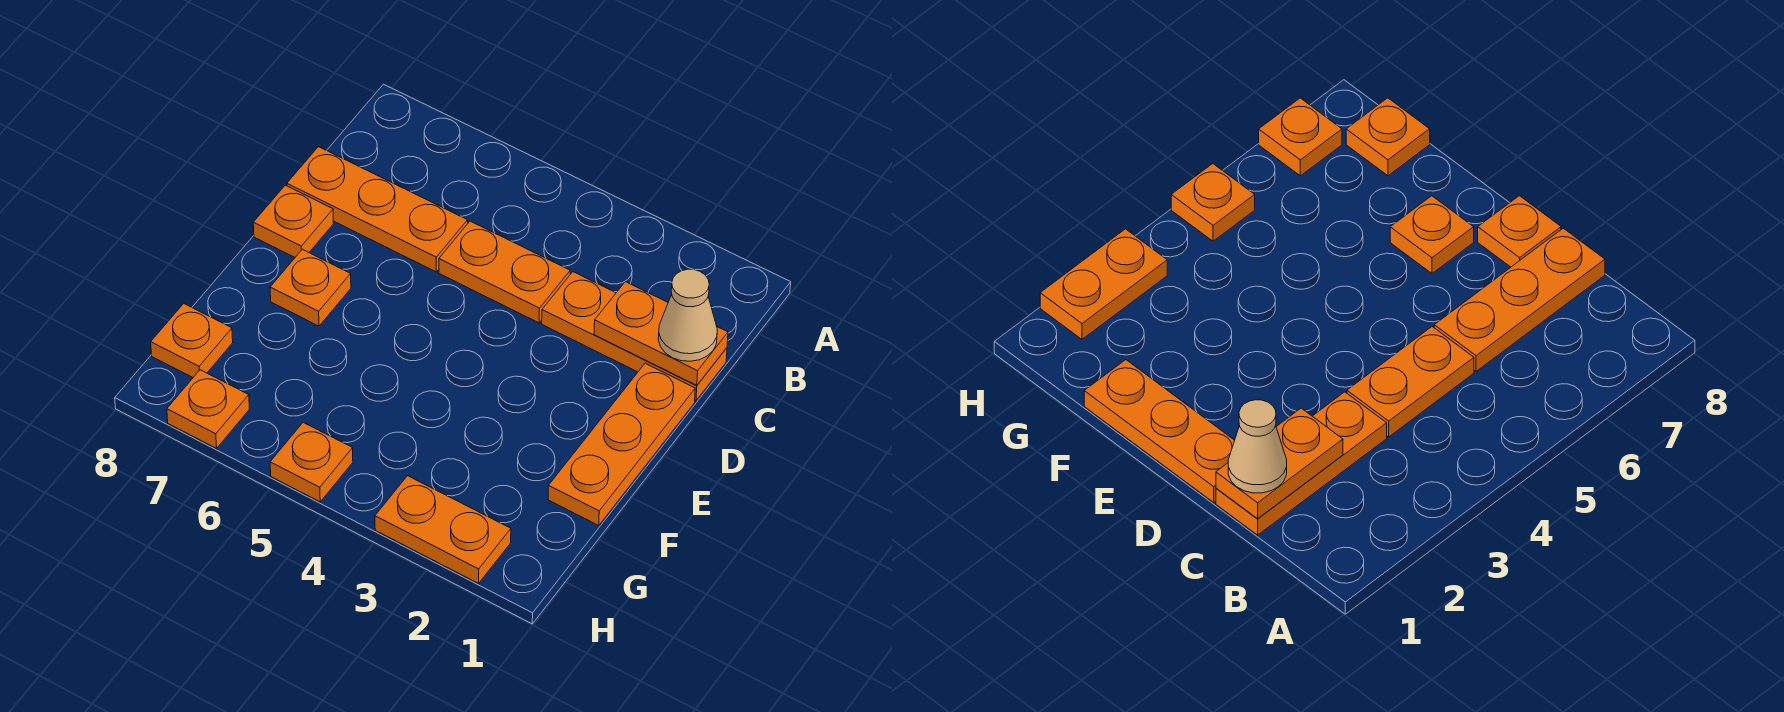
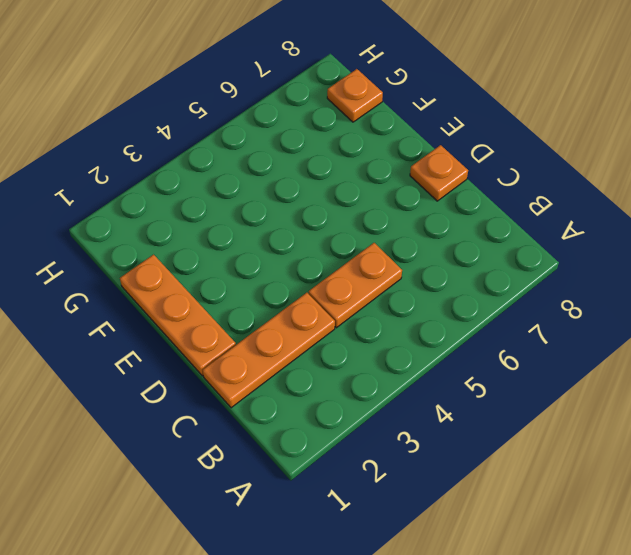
none -> orange plate C6:C8 level 1
none -> orange plate E7 level 1
none -> orange plate H2:H3 level 1

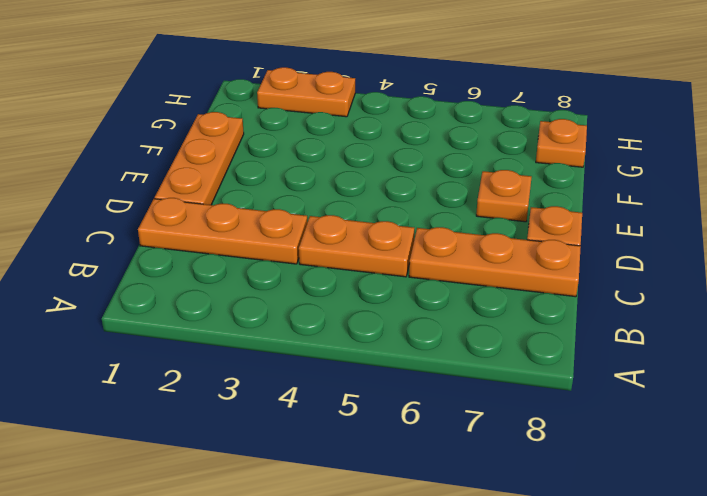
none -> orange plate H5 level 1
none -> orange plate H7 level 1
none -> orange plate C1:C2 level 2

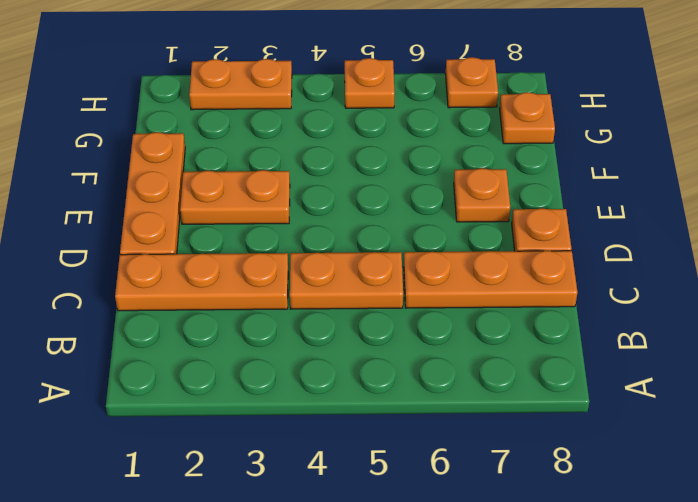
orange plate E2:E3 level 1 -> orange plate C1:C2 level 2
none -> tan cone C1 level 3

